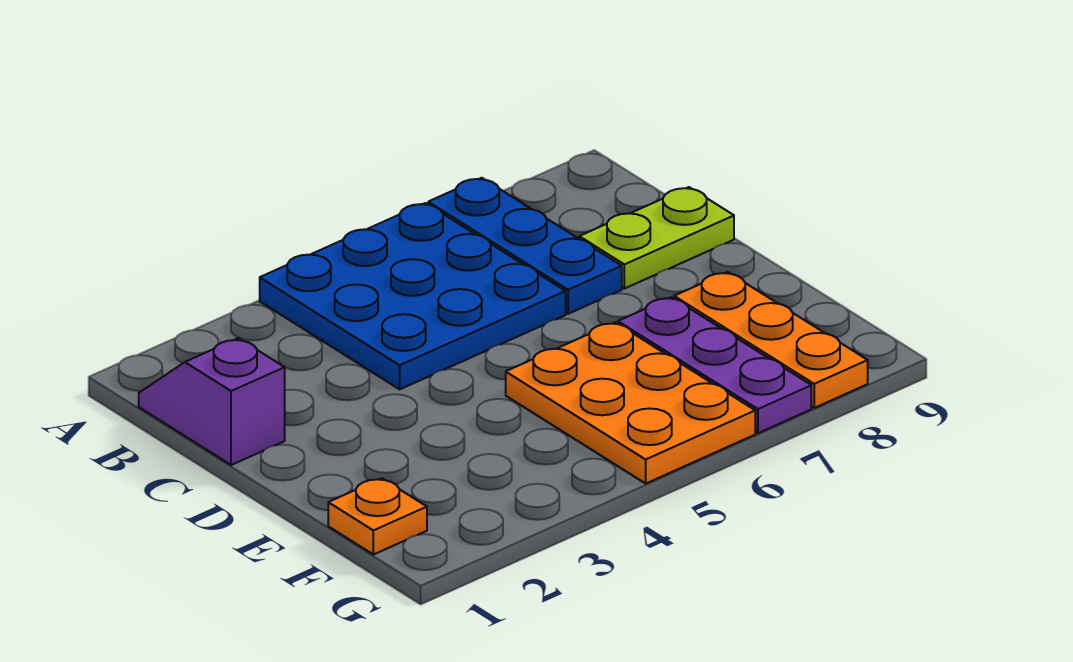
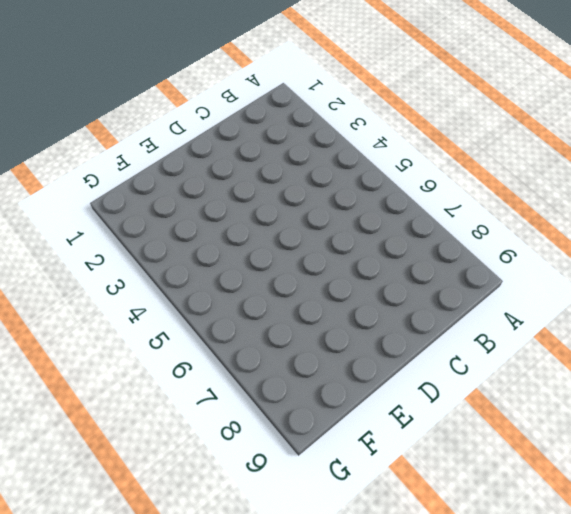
none -> blue plate A4:C6 level 1
none -> blue plate A7:C7 level 1

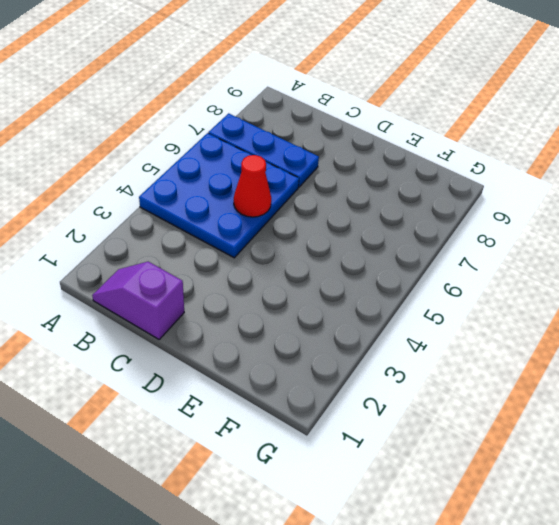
red cone C5 level 2 -> none
none -> lime plate C8:C9 level 1
none -> orange plate E5:G6 level 1

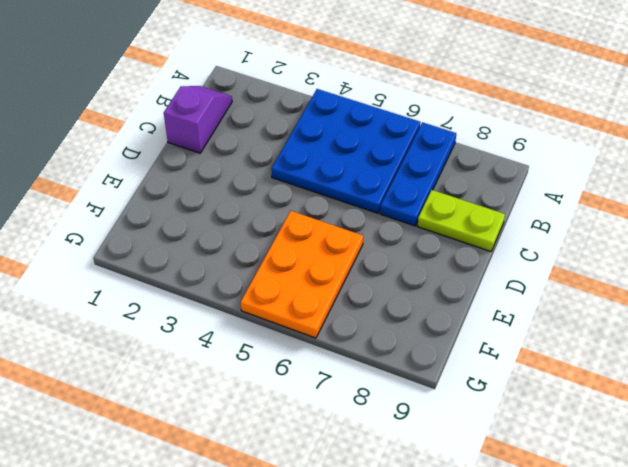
none -> purple plate E7:G7 level 1
none -> orange plate E8:G8 level 1

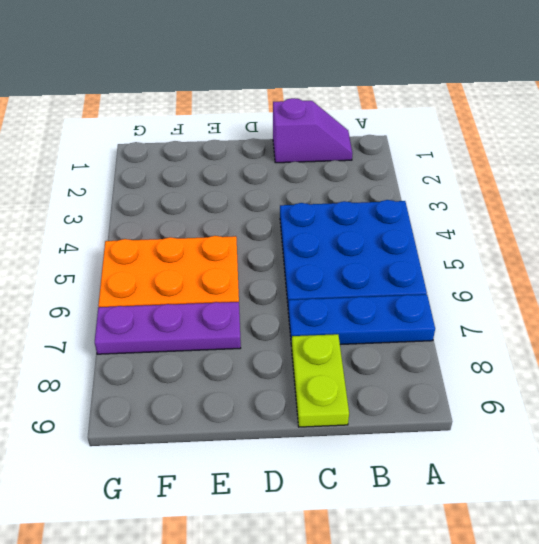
none -> orange plate E8:G8 level 1
none -> orange plate F1 level 1

